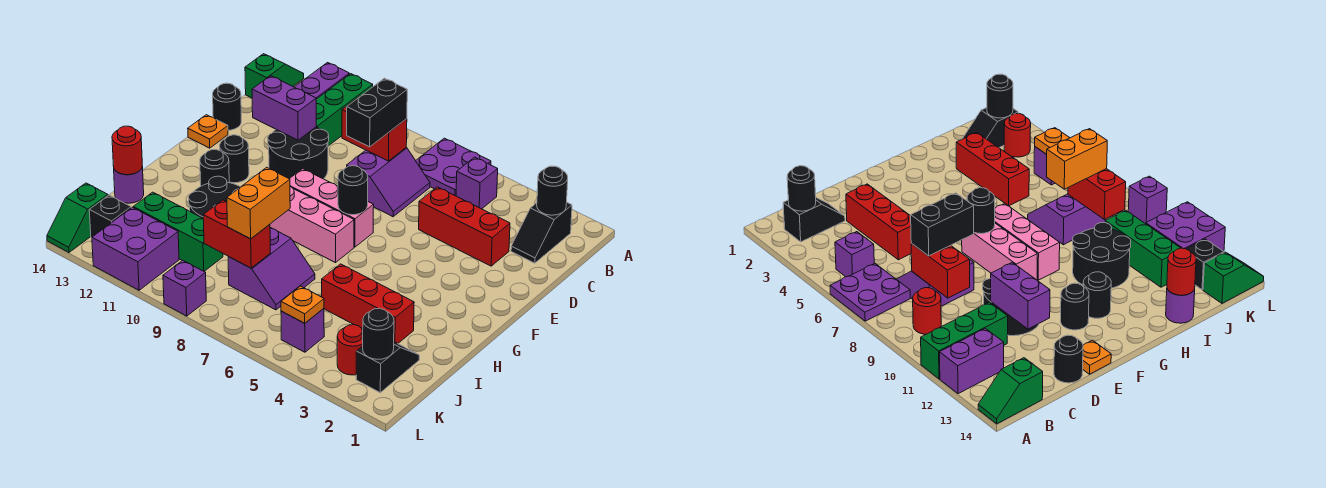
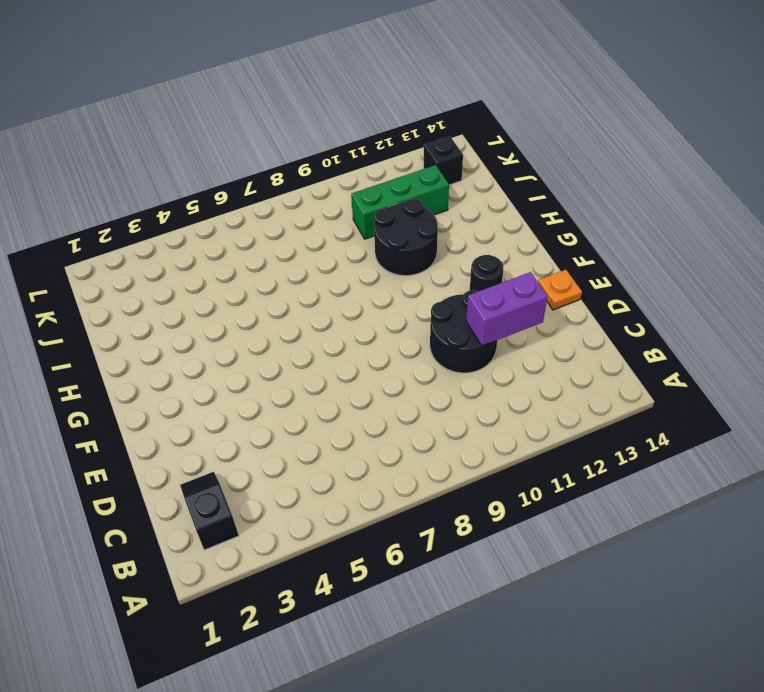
none -> purple plate A6:B7 level 1
none -> green brick A11:C11 level 1
none -> purple brick A12:B12 level 1
none -> green slope A14:B14 level 1 top B

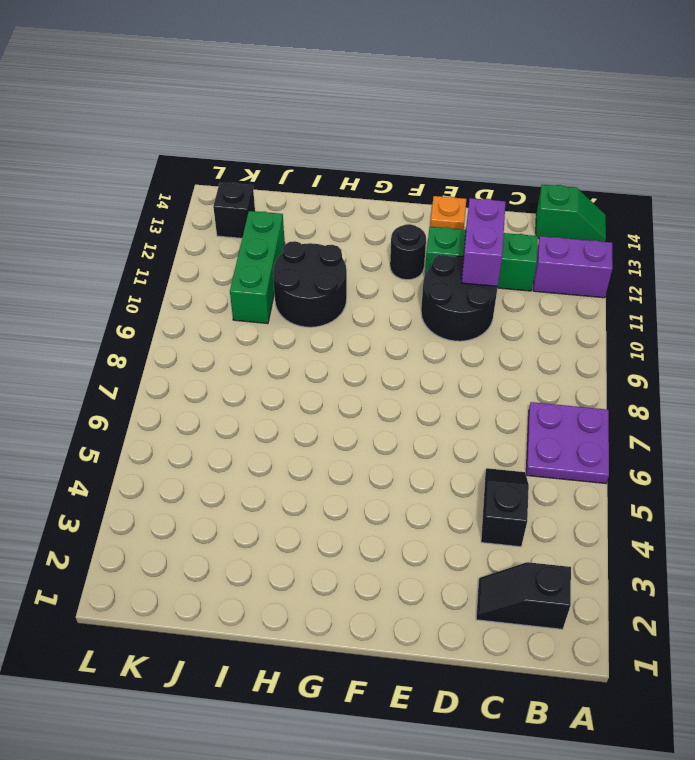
black slope C4:C5 level 1 top 4 -> black slope J2:K2 level 1 top K
green brick C12:E12 level 1 -> green brick A11:C11 level 1
none -> purple brick B5 level 1
none -> red round brick B9 level 1
none -> purple slope C7:D8 level 1 top 8
none -> red brick D3:D5 level 1

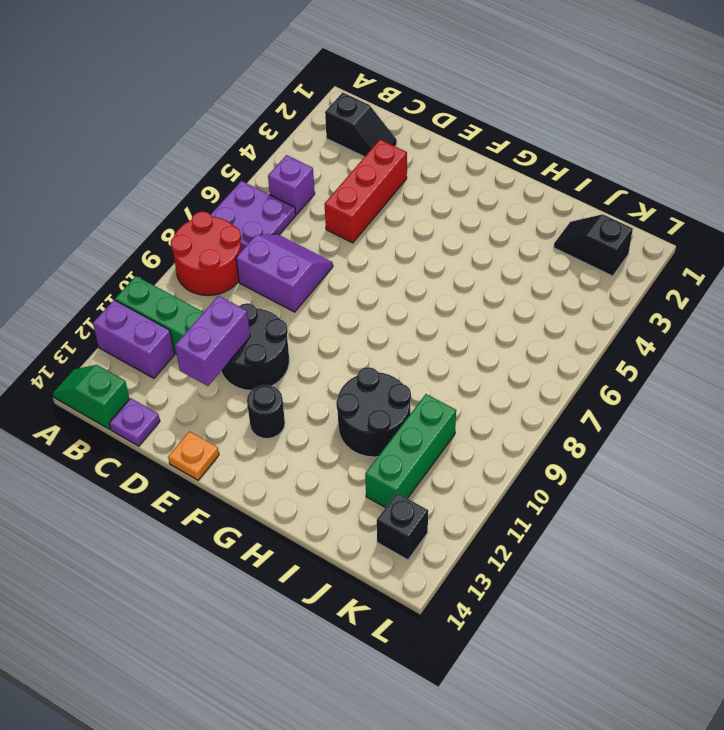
red round brick A8:B9 level 1 -> red round brick B9 level 1
purple plate C14 level 1 -> none
none -> black round brick D14 level 1
none -> pink brick F7:F9 level 1
none -> pink brick G7:G9 level 1
none -> black round brick G12 level 1

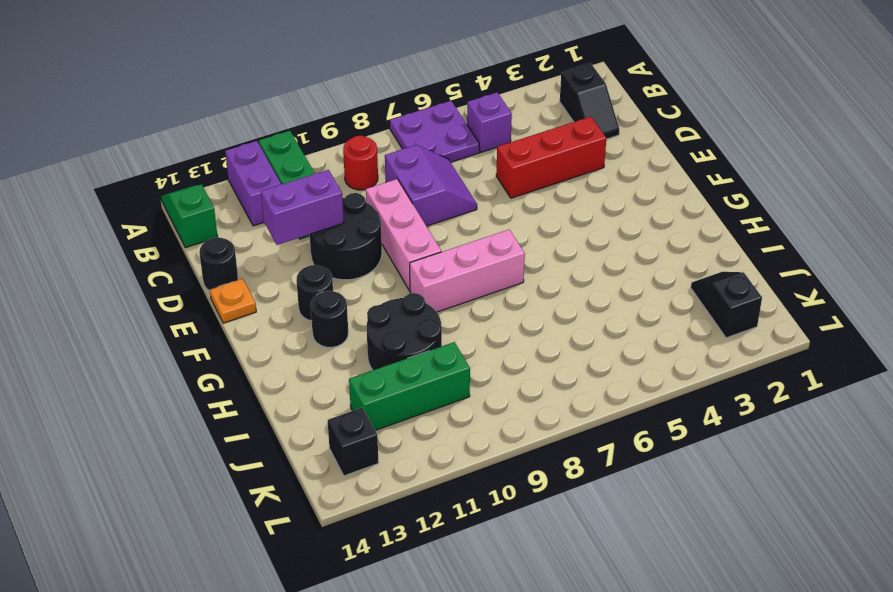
pink brick D9:F9 level 1 -> pink brick F7:F9 level 1
none -> red brick I3:I5 level 1
none -> purple slope I7:J8 level 1 top 8
none -> purple round brick I14 level 1
none -> red round brick K3 level 1

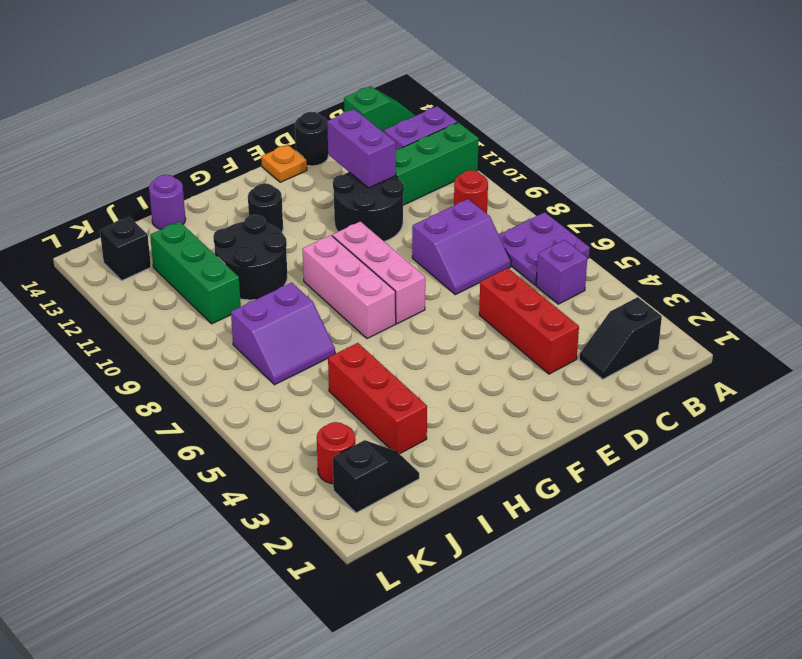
none -> black round brick F12 level 1
none -> purple brick K5 level 1
none -> purple brick K11:L12 level 1
none -> green slope K14:L14 level 1 top K

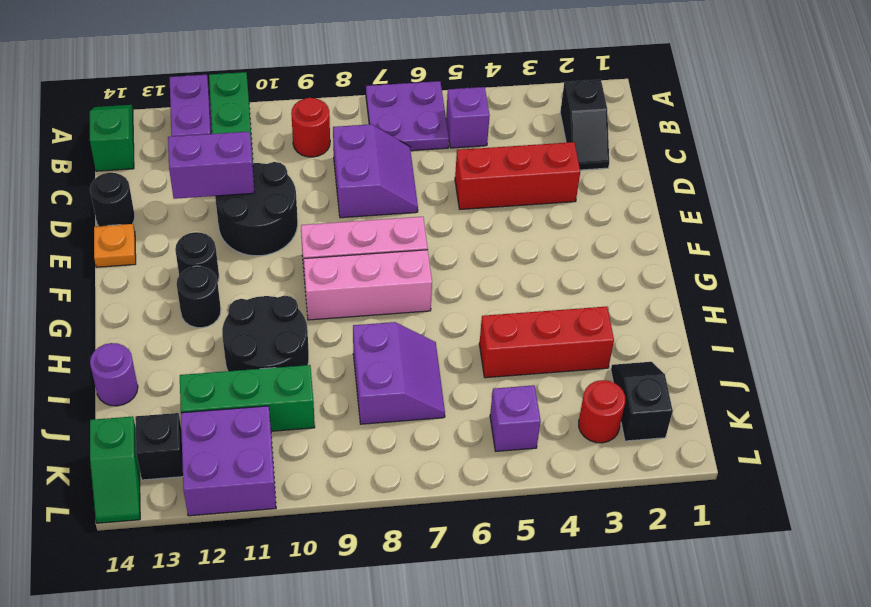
none -> purple brick L9 level 1
none -> black round brick B2 level 2
none -> red brick C8:C9 level 2
none -> black round brick F7 level 2

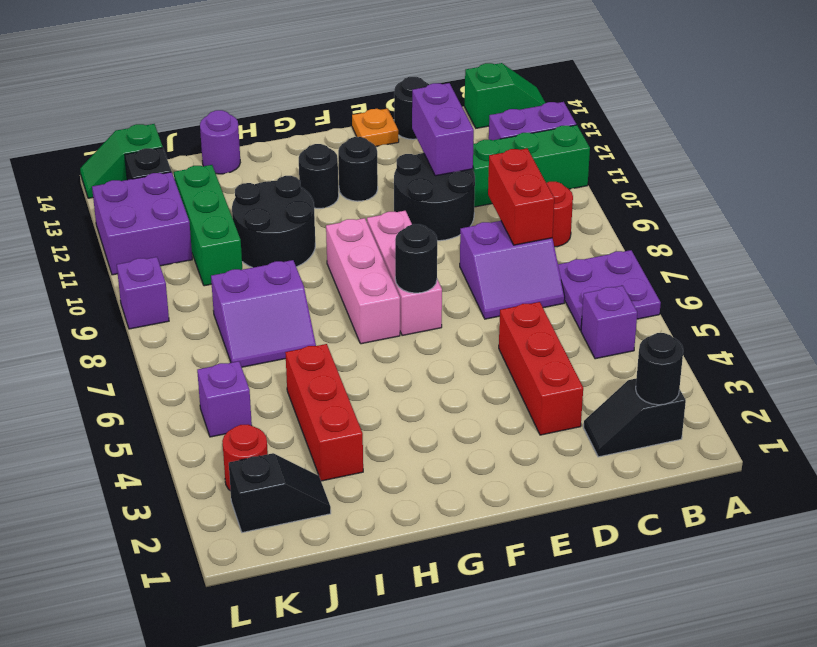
none -> red round brick I14 level 2
none -> red brick J8:J9 level 2
none -> black round brick K2 level 2
none -> orange plate K5 level 2

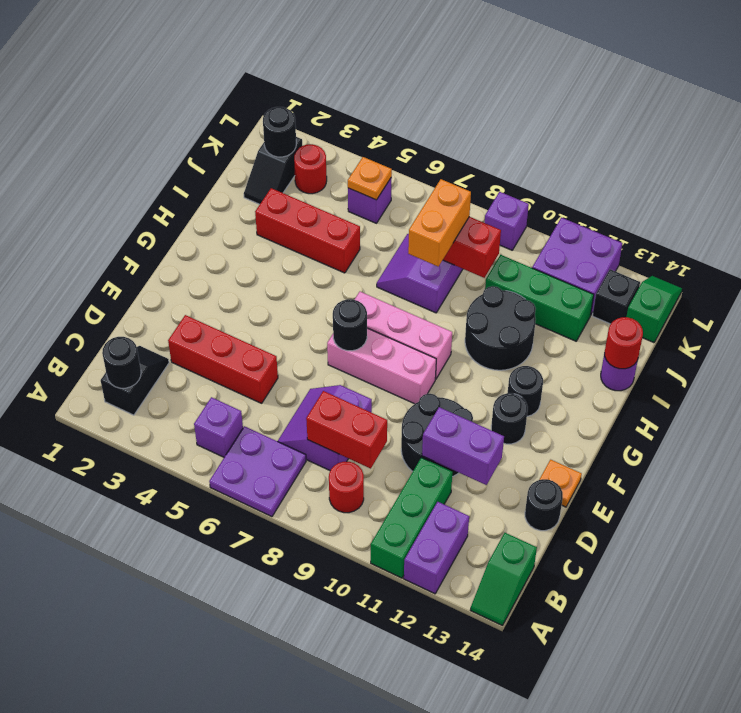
none -> black brick C8:D8 level 3

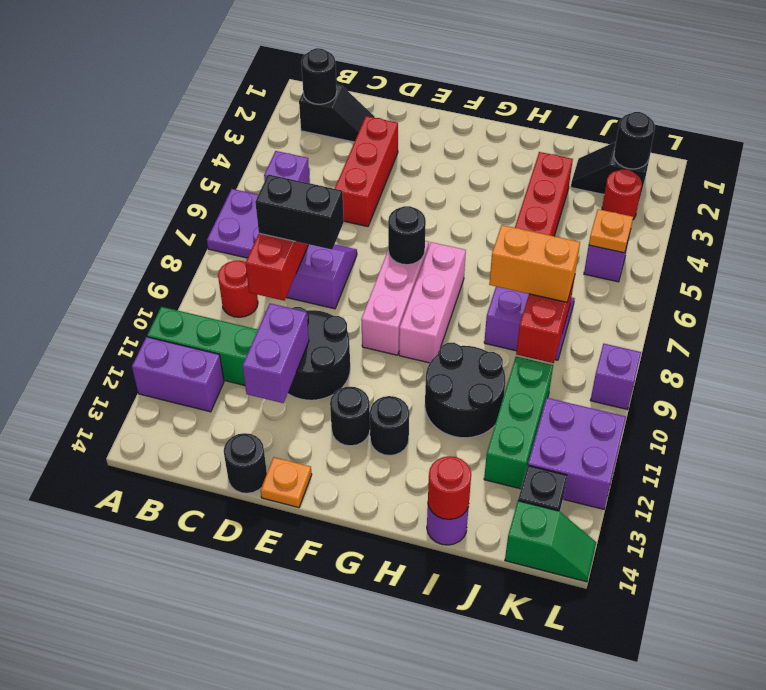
none -> green slope A14:B14 level 1 top B

